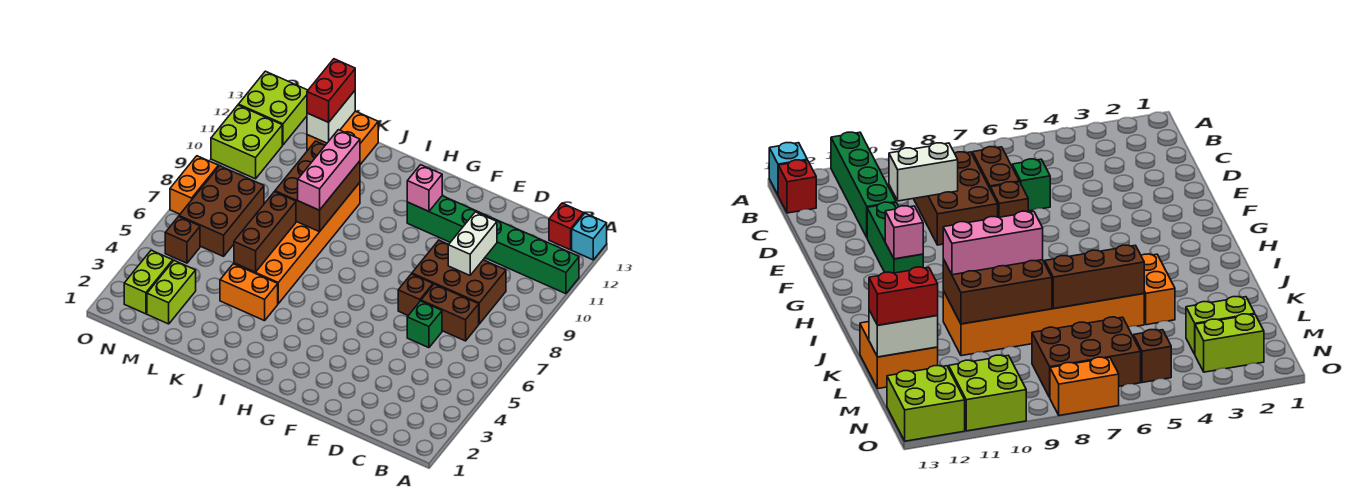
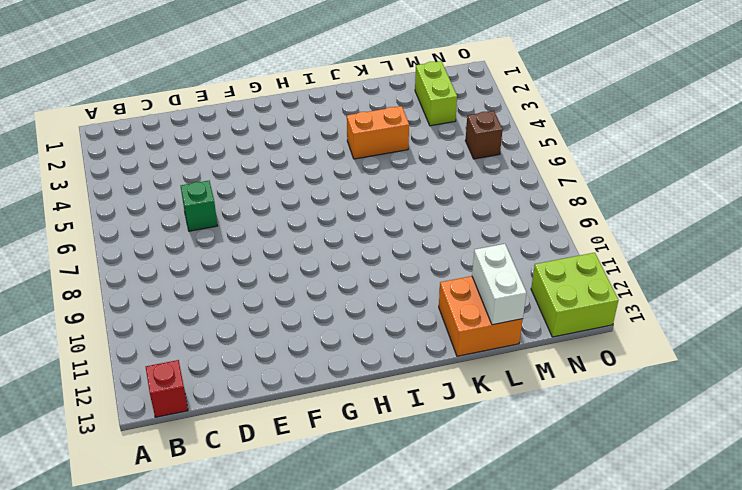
none -> green brick A11:D11 level 1
none -> cyan brick A13 level 1
none -> brown brick C7:D7 level 1

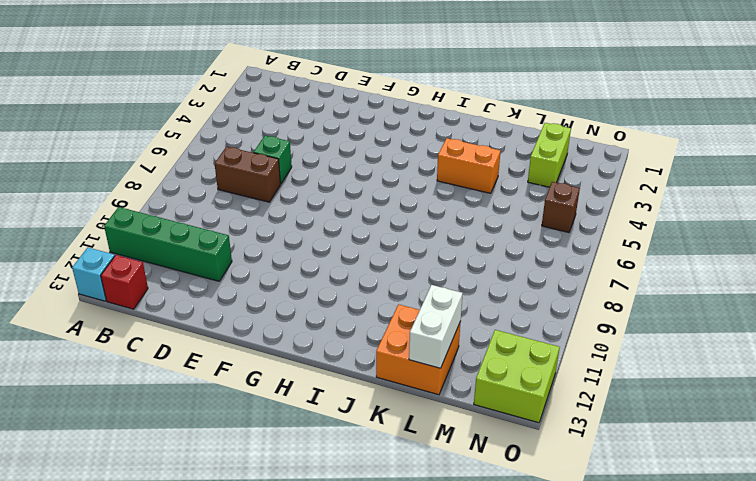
none -> brown brick C8:E9 level 1
none -> brown brick E7 level 1
none -> green brick E11:G11 level 1

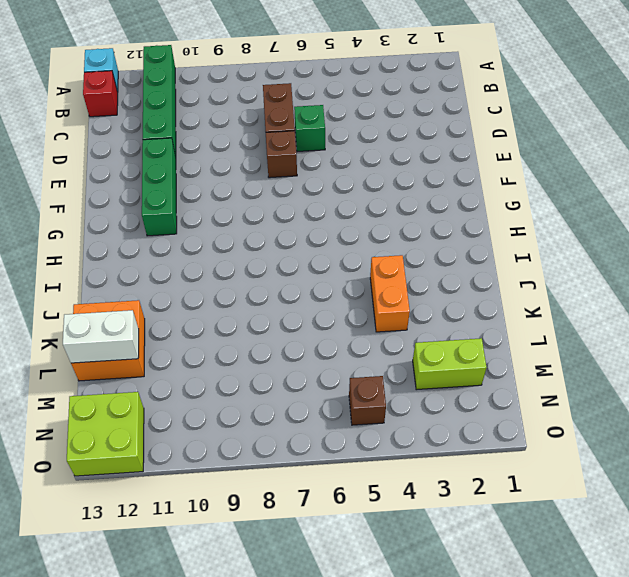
none -> brown brick C8:E9 level 1
none -> orange brick J5:K10 level 1
none -> brown brick M6:N8 level 1

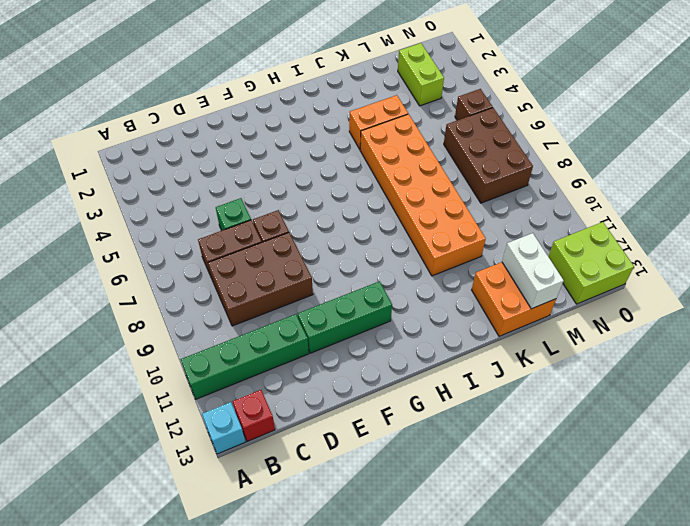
none -> lime brick N2:N3 level 1
none -> lime brick N10:O11 level 1
none -> orange brick O7:O8 level 1

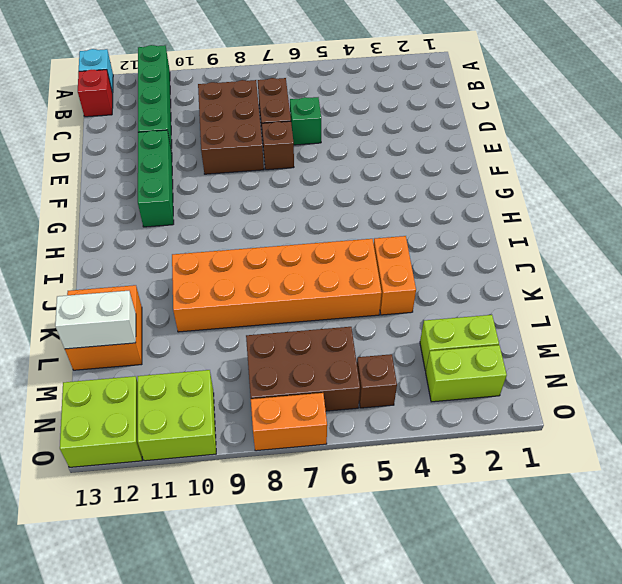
none -> white brick D9:D10 level 2
none -> pink brick G11 level 2
none -> brown brick J8:K10 level 2

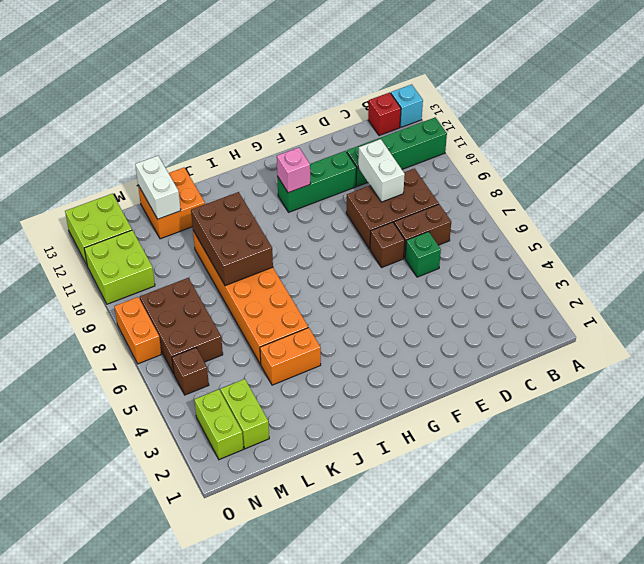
none -> brown brick K5:K7 level 2
none -> pink brick J8:J10 level 3
none -> red brick L12:L13 level 3

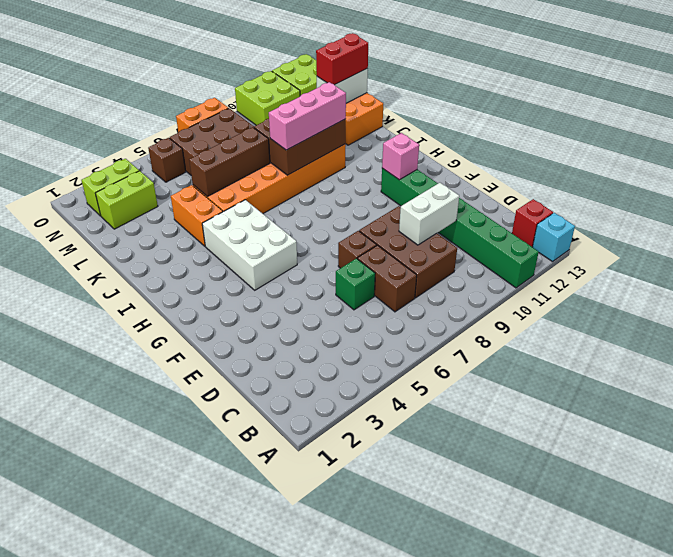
white brick G4:I5 level 1 -> none

